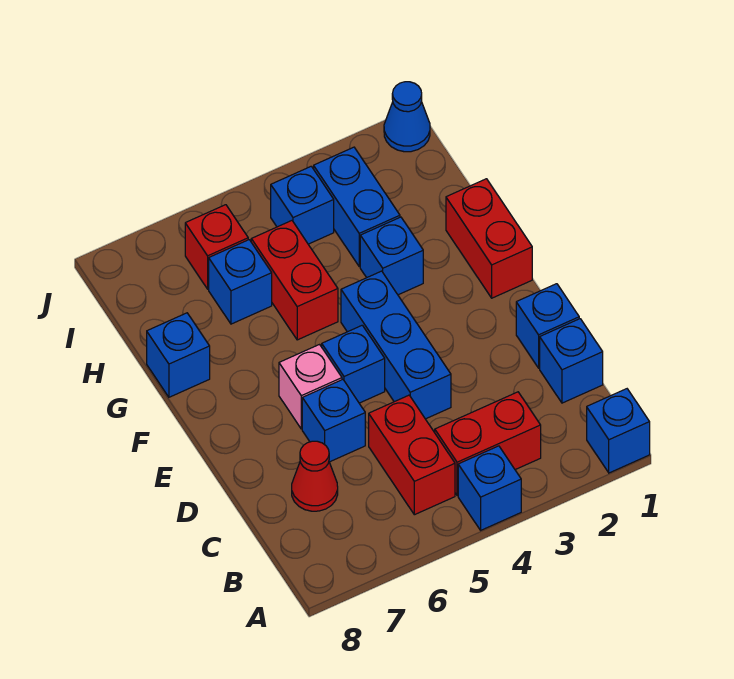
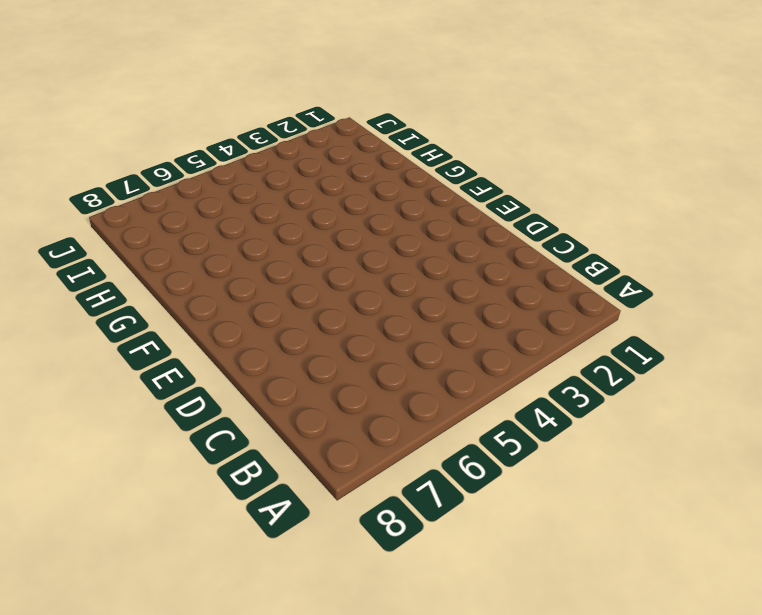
none -> blue brick A1 level 1
none -> blue brick A4 level 1
none -> red brick B3:B4 level 1

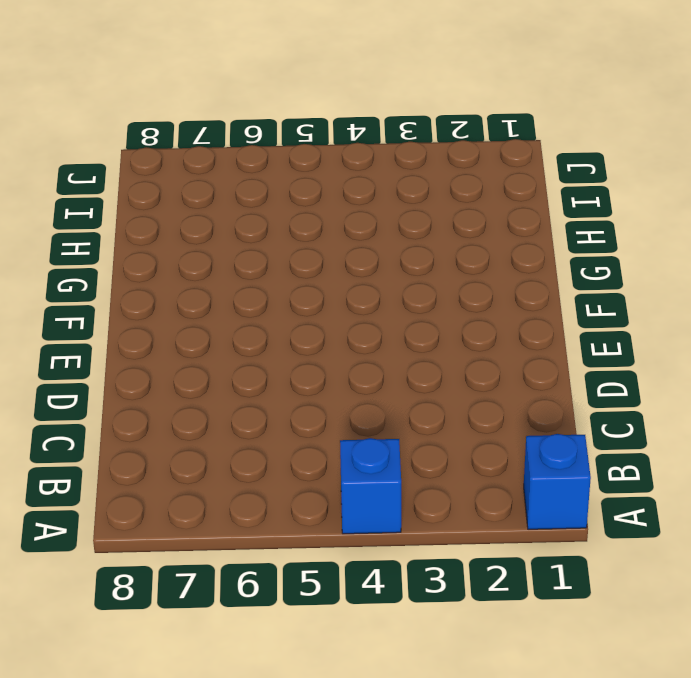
none -> red brick B3:B4 level 1
none -> red brick B5:C5 level 1
none -> blue brick C1 level 1

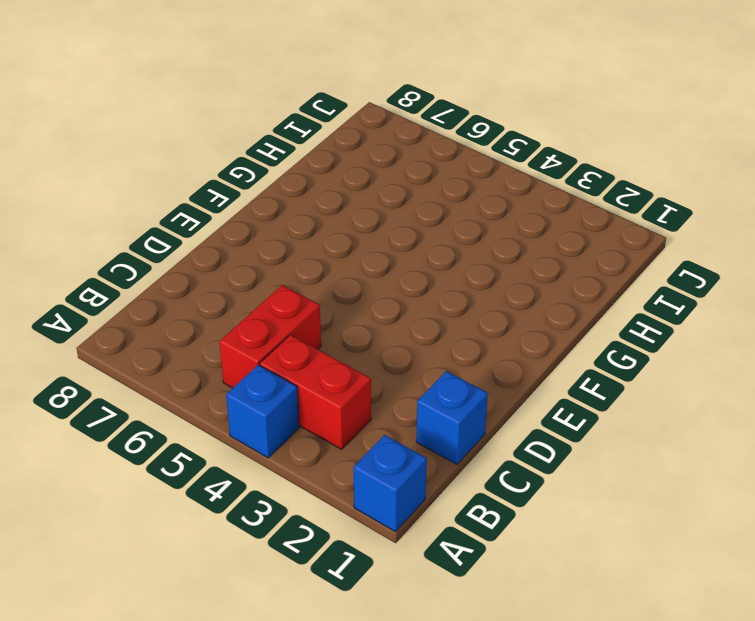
none -> red cone C7 level 1
none -> blue brick D1 level 1
none -> blue brick D4:F4 level 1

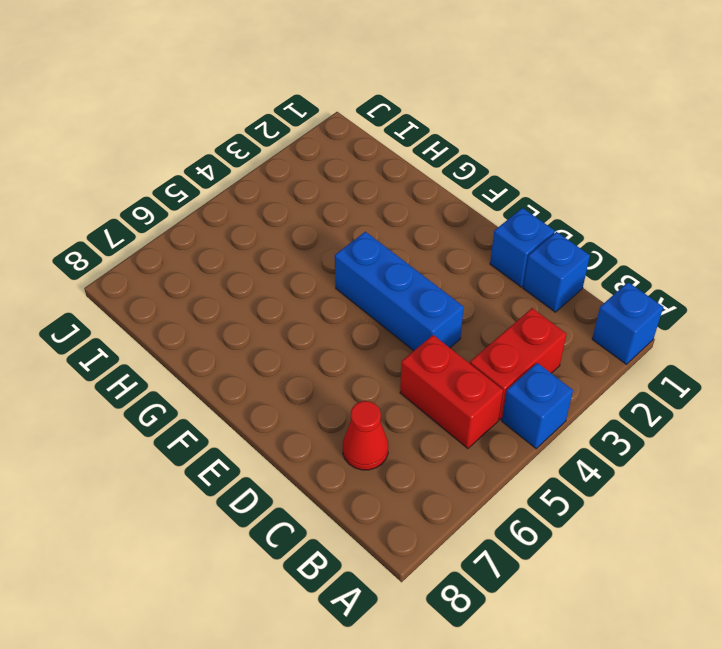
none -> blue brick D6 level 1
none -> blue brick E5 level 1
none -> pink brick E6 level 1

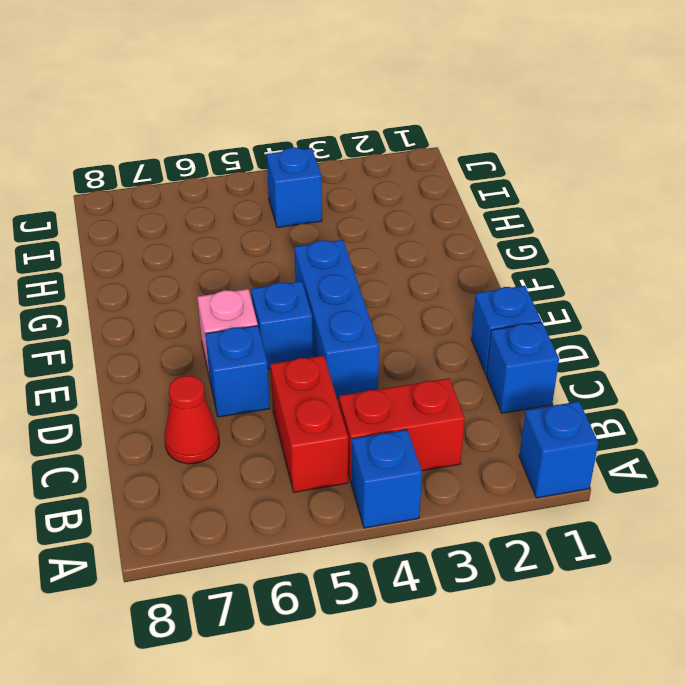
none -> red brick F1:G1 level 1
none -> blue brick G3 level 1
none -> red brick G5:H5 level 1

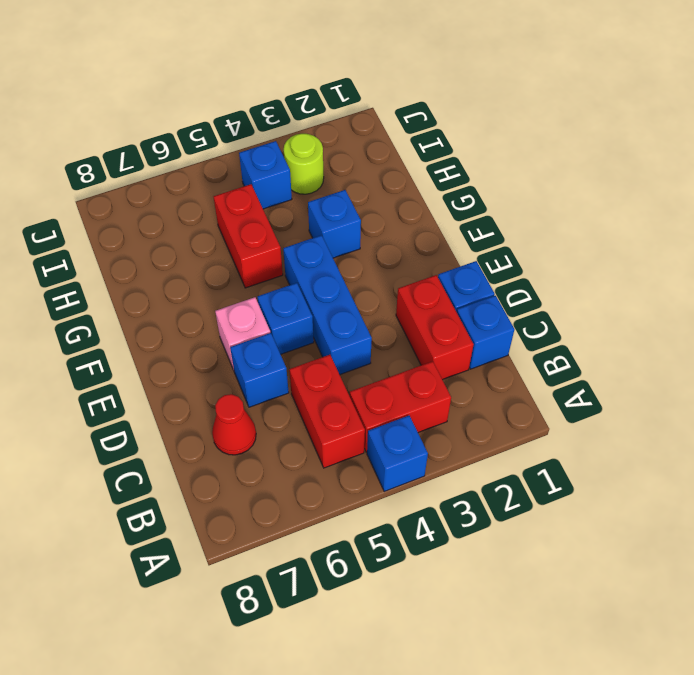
red brick C2:D2 level 1 -> red brick F1:G1 level 1
lime round brick I3 level 1 -> blue brick H3:I3 level 1
none -> blue brick A1 level 1
none -> blue brick G8 level 1
none -> blue brick H6 level 1

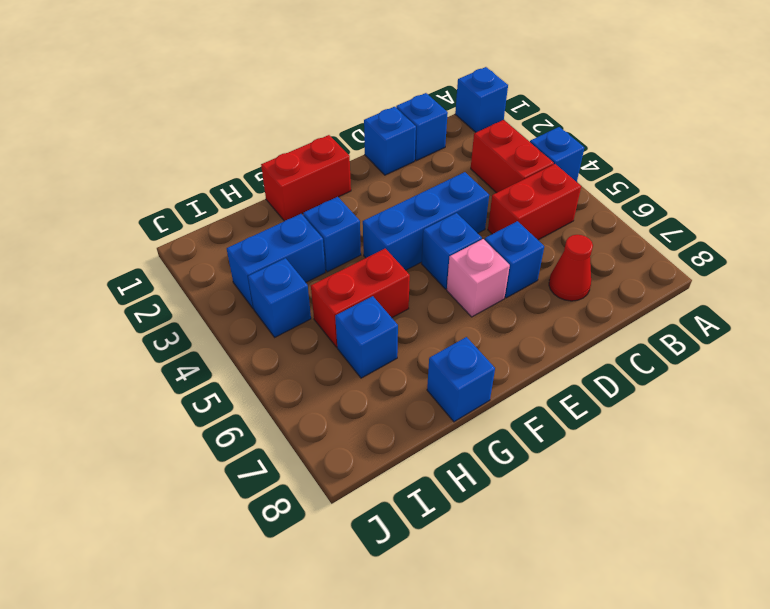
none -> red brick I6 level 1
none -> blue cone J1 level 1

